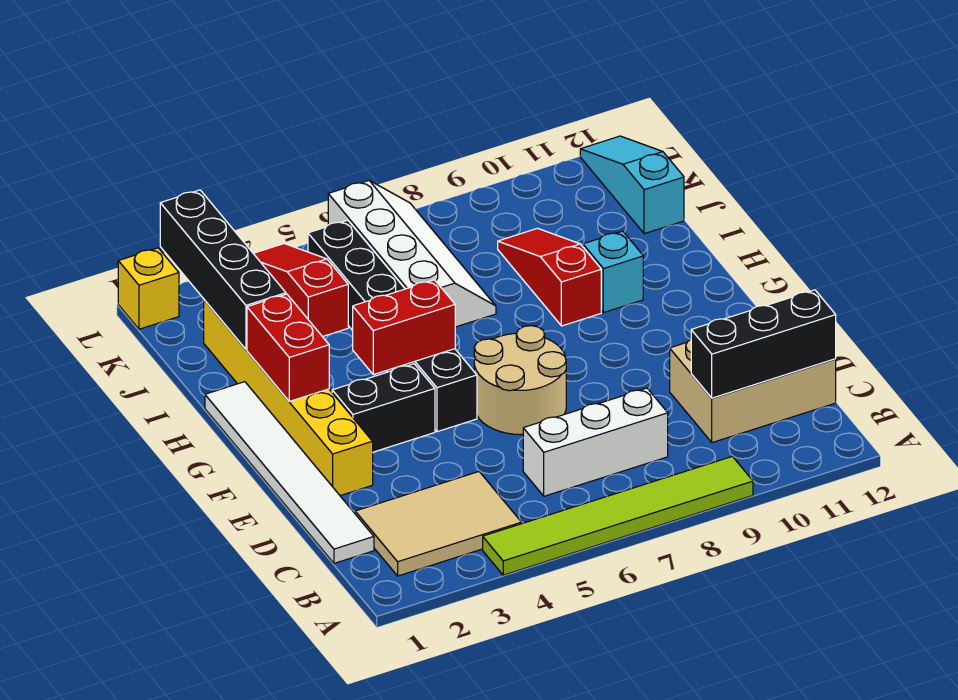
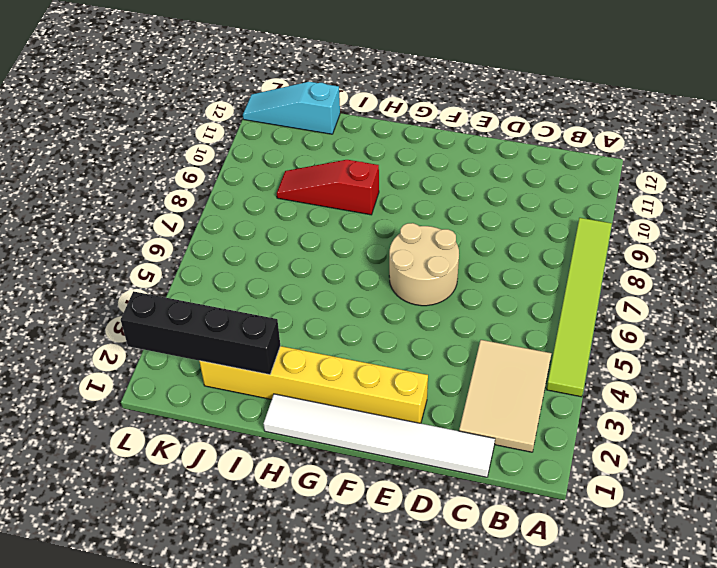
none -> white brick C6:C8 level 1
none -> tan brick C10:D12 level 1
none -> black brick F3:F4 level 1

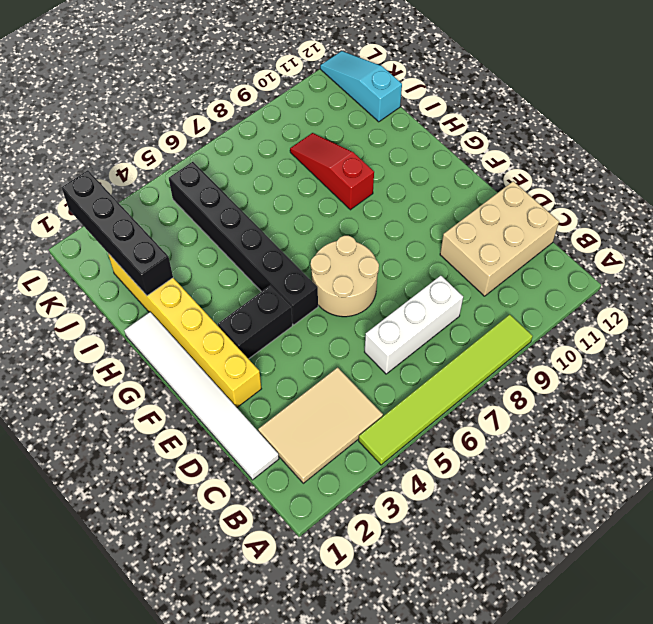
none -> cyan brick H10 level 1
none -> white slope I6:L7 level 1 top 6
none -> red slope J4:L4 level 1 top J

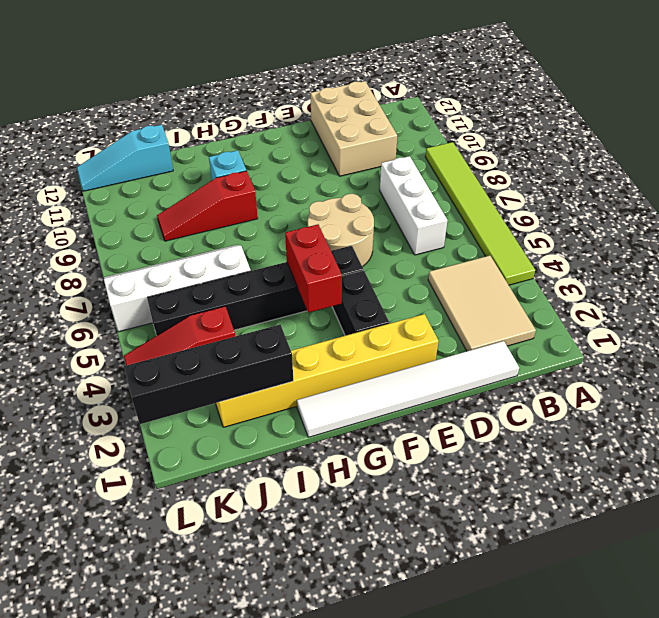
none -> yellow brick L1 level 1
none -> black brick C10:C12 level 2
none -> red brick G2:H2 level 2

